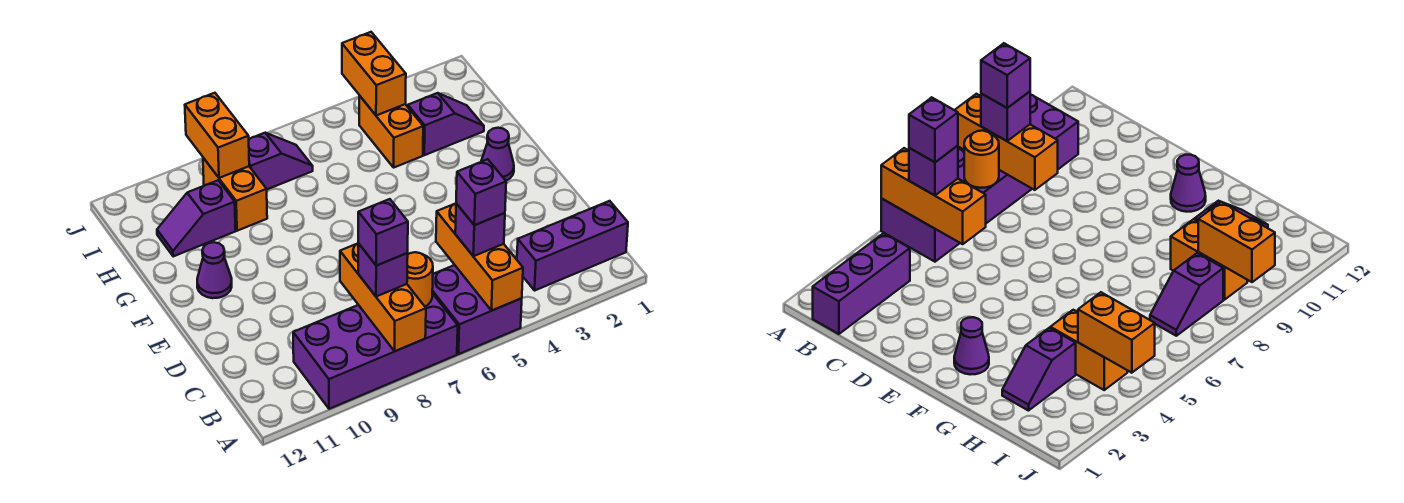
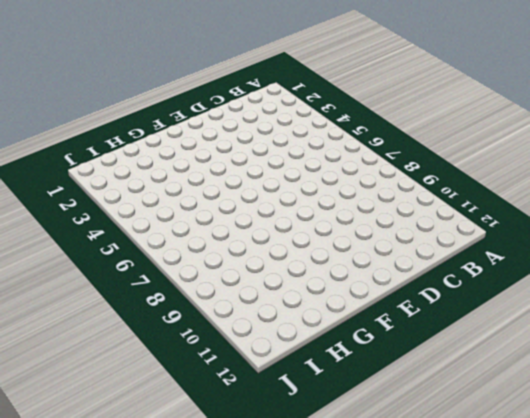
none -> purple brick A5:B6 level 1
none -> purple brick A7:B10 level 1
none -> purple brick B1:B3 level 1

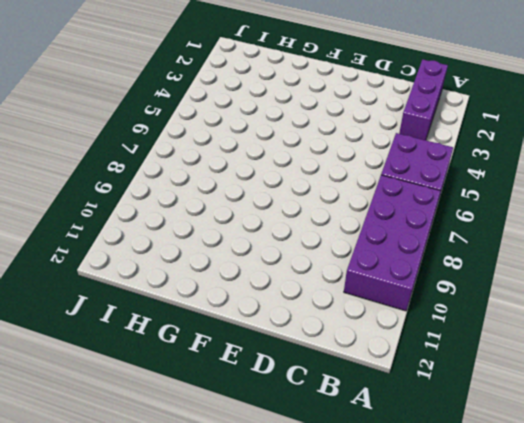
none -> purple cone F2 level 1
none -> purple cone F11 level 1
none -> purple slope H2:H3 level 1 top 3

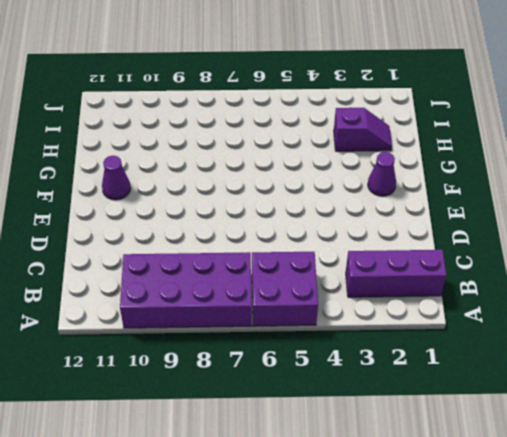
none -> orange brick H4:I4 level 1
none -> orange brick H9:I9 level 1
none -> purple slope H10:H11 level 1 top 10

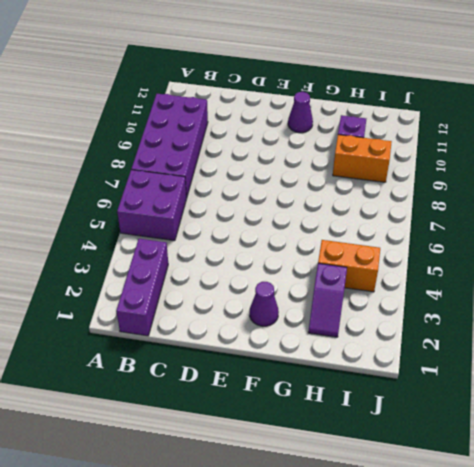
none -> purple slope I7:I8 level 1 top 8
none -> orange brick A5:C5 level 2
none -> orange brick A8:C8 level 2

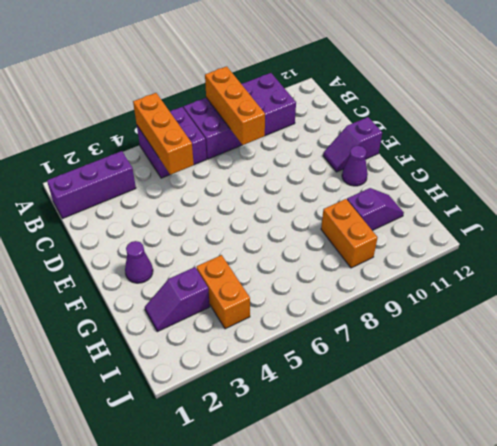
purple slope E11:E12 level 1 top 12 -> purple slope I7:I8 level 1 top 8
none -> orange round brick B7 level 2
none -> orange brick I4:J4 level 2
none -> orange brick I9:J9 level 2

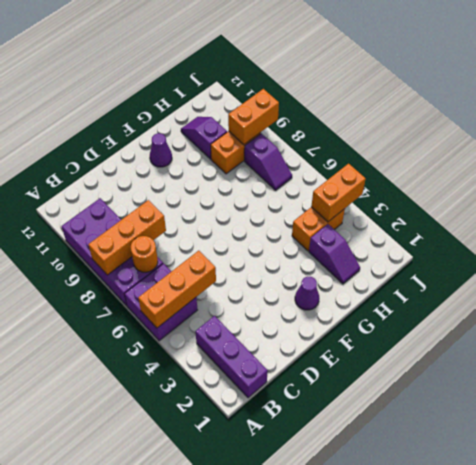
none -> purple brick B5 level 3
none -> purple brick B8 level 3
none -> purple brick B5 level 4

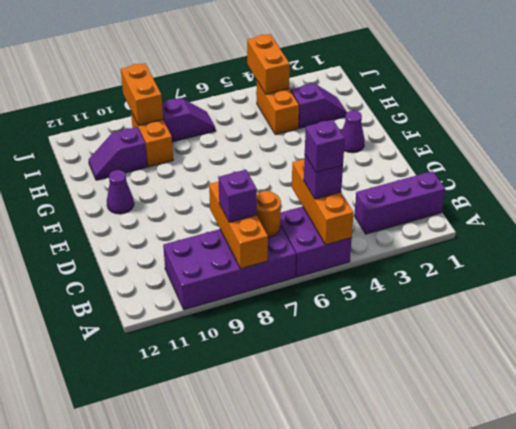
none -> purple brick B8 level 4

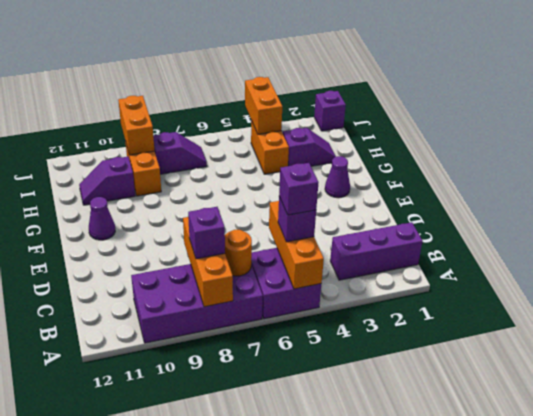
purple brick J1 level 1 -> purple brick B8 level 4

